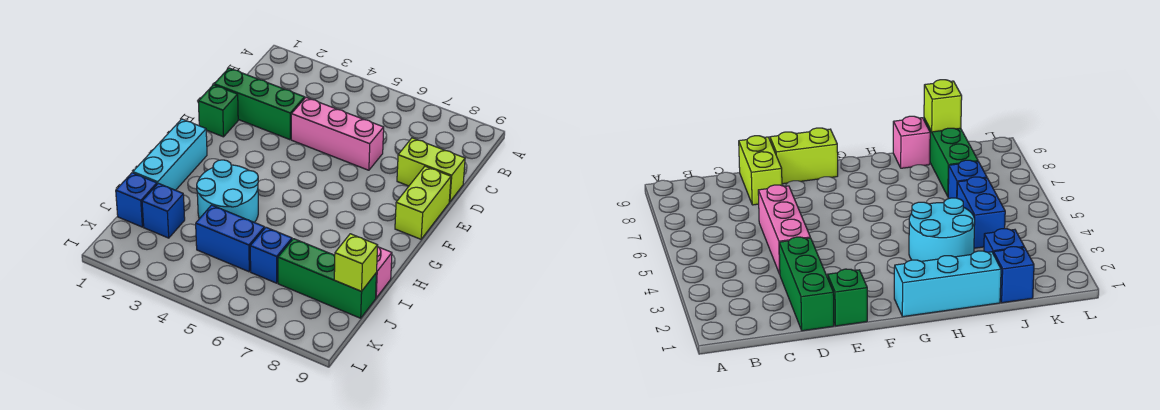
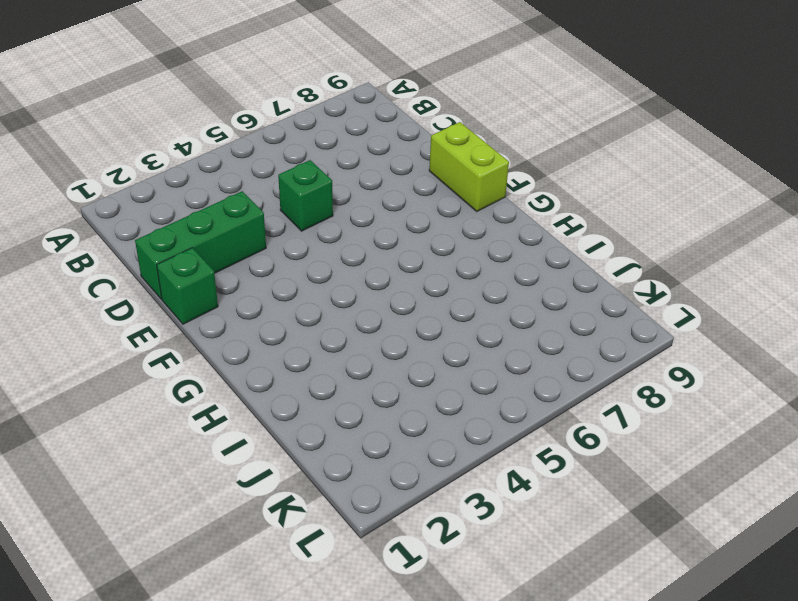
green brick D5 level 1 -> pink brick D4:D6 level 1
none -> lime brick D8:D9 level 1
none -> cyan brick G1:I1 level 1
none -> cyan round brick H3:I4 level 1

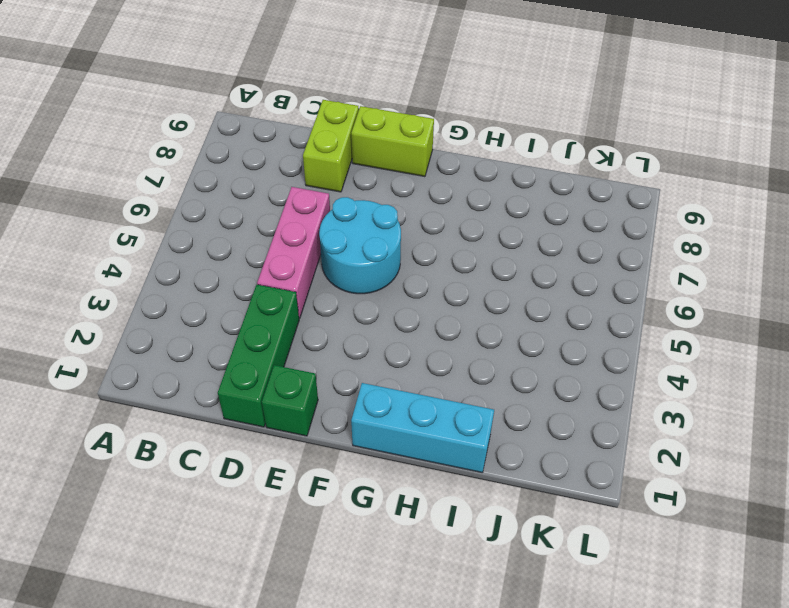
cyan round brick E5:F6 level 1 -> cyan round brick H3:I4 level 1
none -> pink brick I9 level 1
none -> blue brick J1 level 1
none -> blue brick J2 level 1

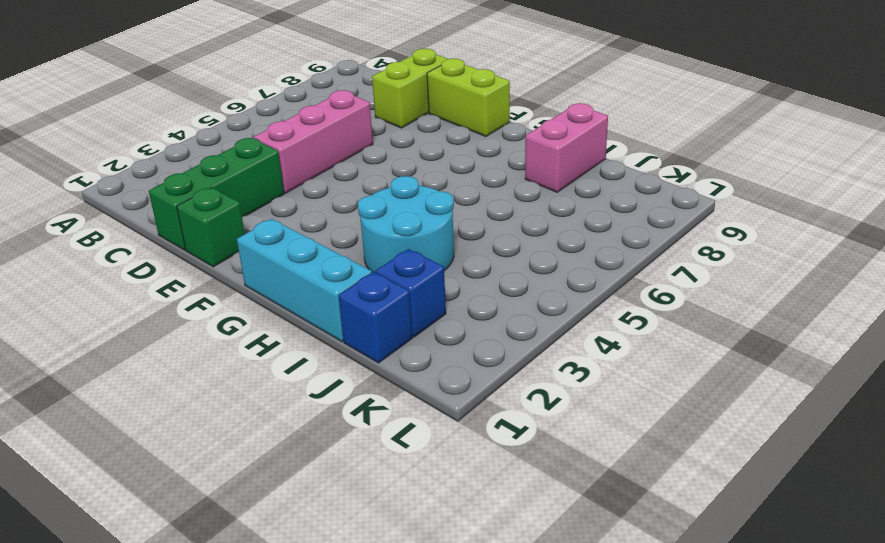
pink brick I8:I9 level 1 -> pink brick I9 level 1
none -> blue brick J4:J5 level 1
none -> blue brick J6 level 1
none -> green brick J7:J9 level 1

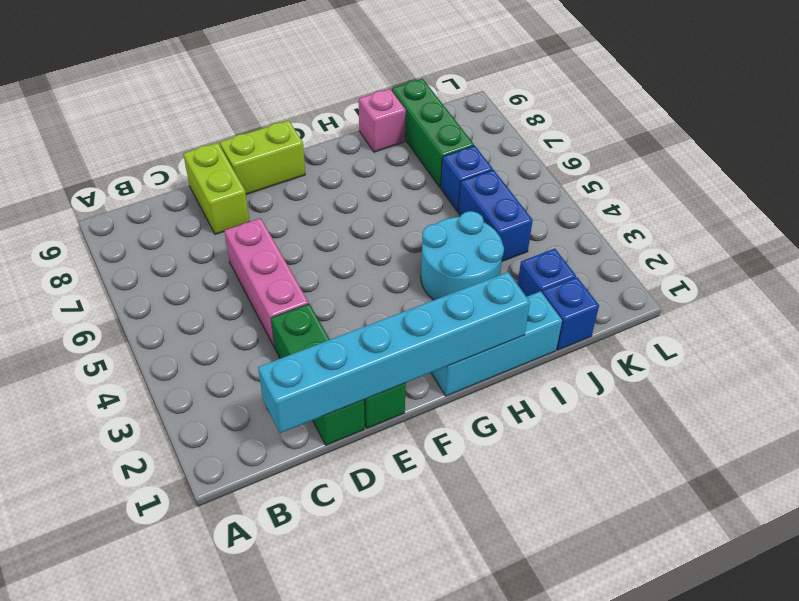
cyan brick C1:H1 level 2 -> none
none -> lime brick J9 level 2

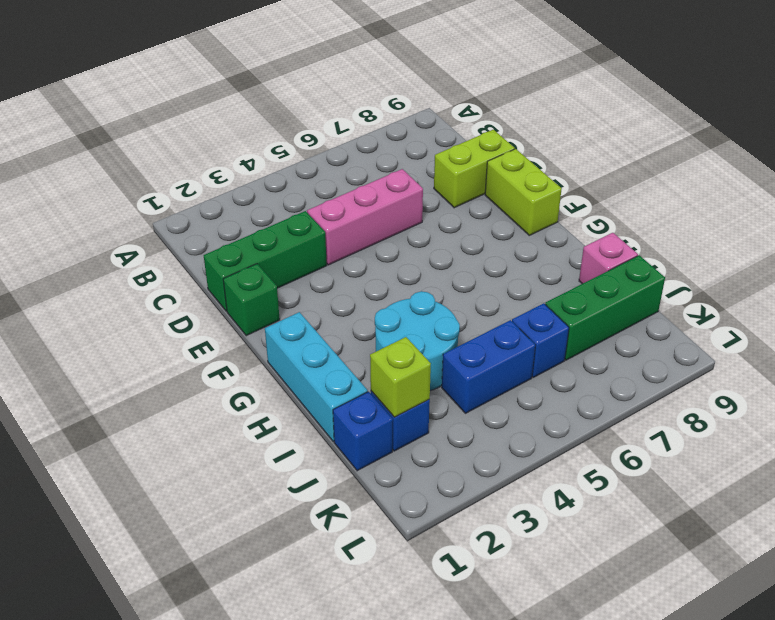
lime brick J2 level 2 -> lime brick J9 level 2

